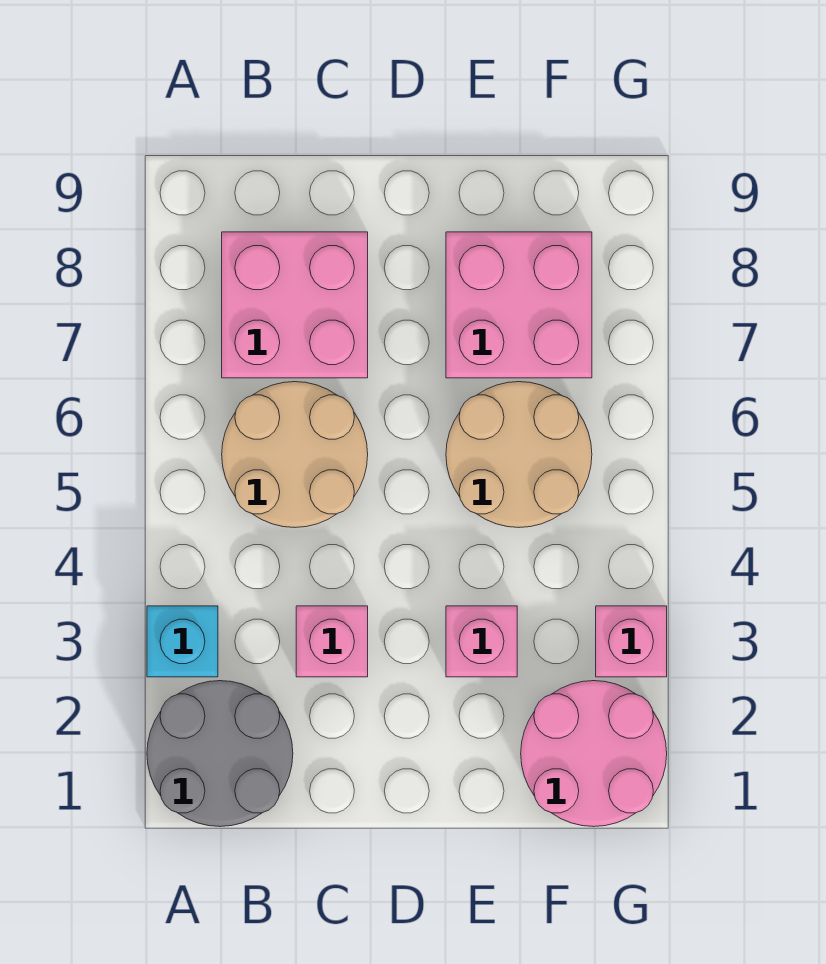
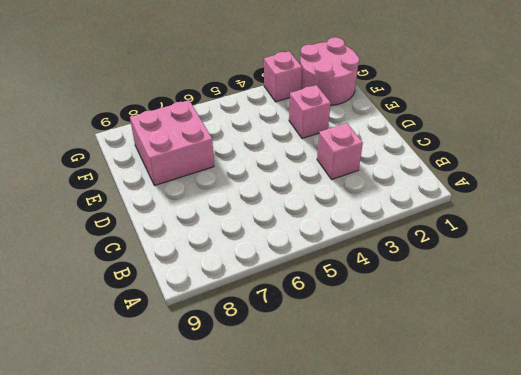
none -> grey round brick A1:B2 level 1
none -> cyan brick A3 level 1

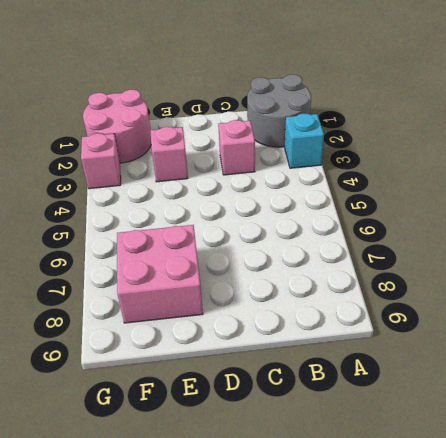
none -> tan round brick B5:C6 level 1
none -> pink brick B7:C8 level 1

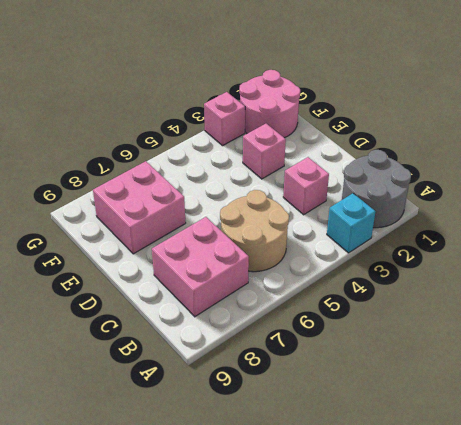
none -> tan round brick E5:F6 level 1

